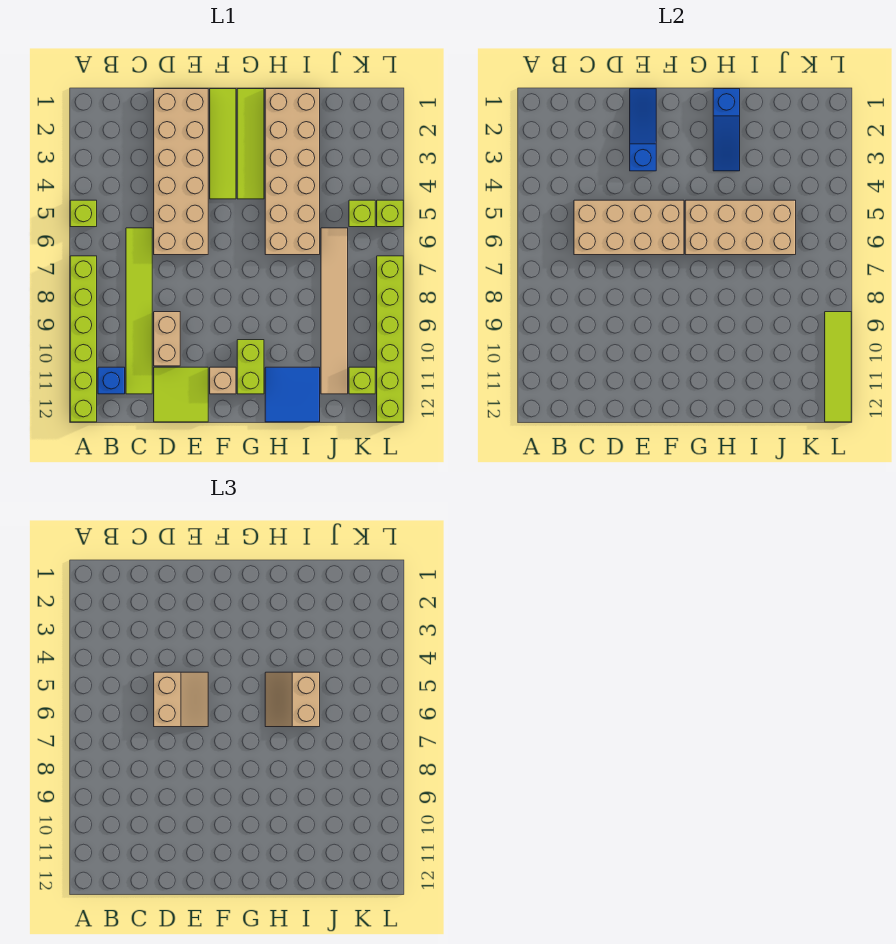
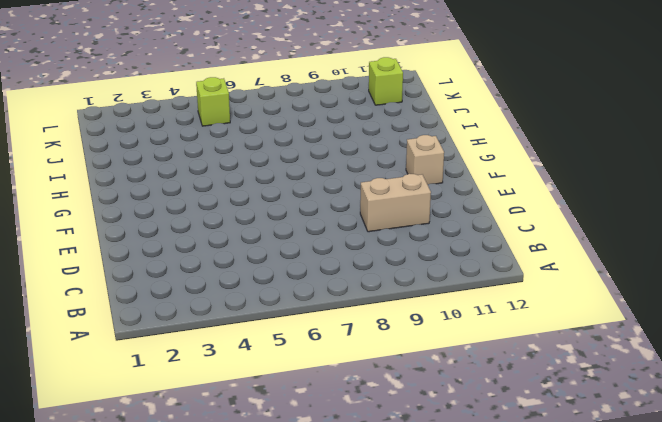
none -> lime brick A5 level 1
none -> lime brick A7:A12 level 1
none -> blue brick B11 level 1

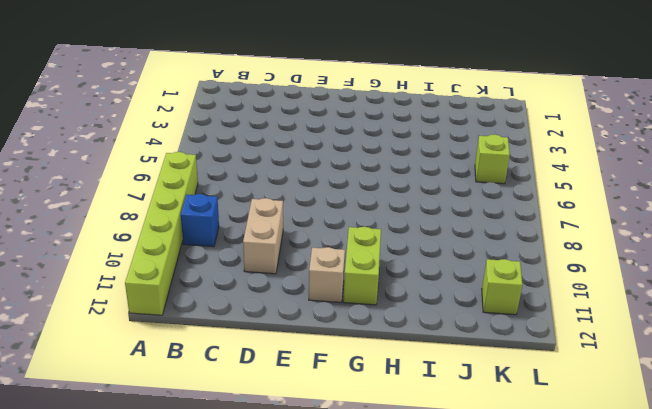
blue brick B9 level 1 -> blue brick B11 level 1
none -> lime brick A5 level 1
none -> lime tile C6:C11 level 1
none -> tan brick D1:E6 level 1

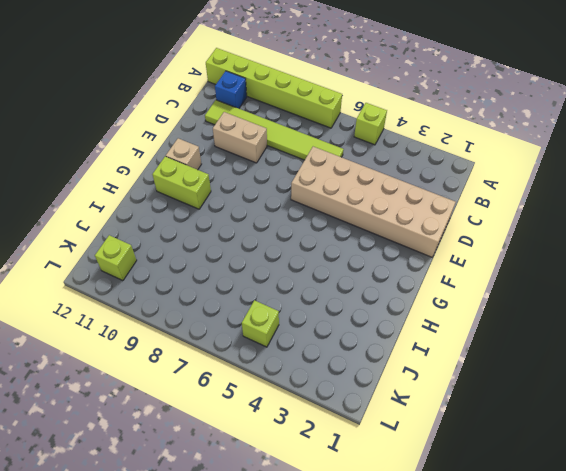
none -> lime tile D11:E12 level 1
none -> lime tile F1:F4 level 1
none -> lime tile G1:G4 level 1

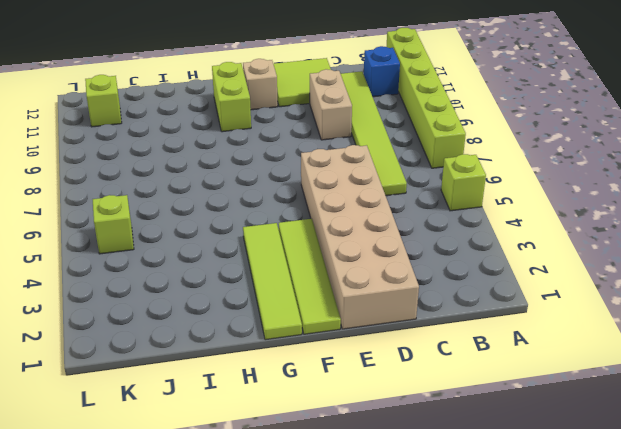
none -> tan brick H1:I6 level 1
none -> blue tile H11:I12 level 1
none -> tan tile J6:J11 level 1

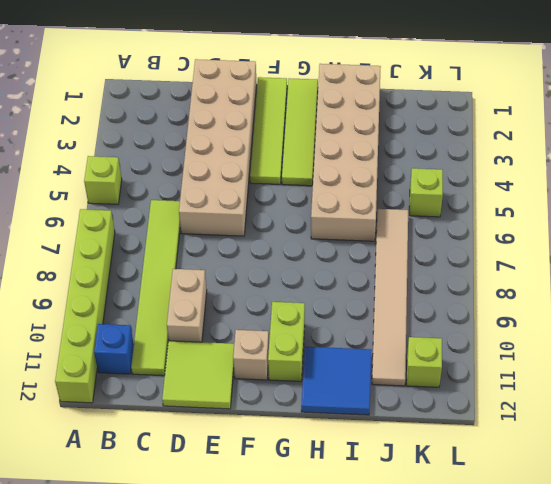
none -> lime brick L5 level 1
none -> lime brick L7:L12 level 1
none -> tan brick C5:F6 level 2

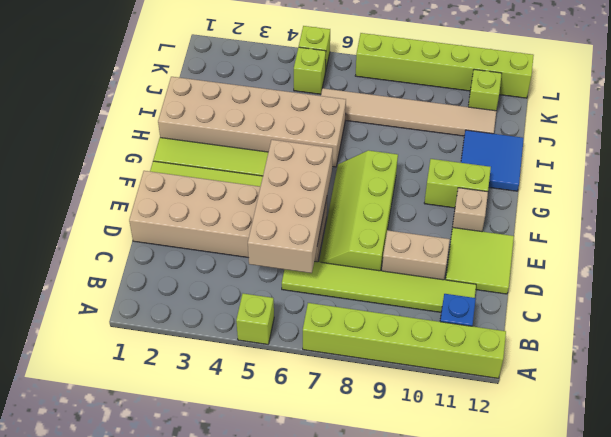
lime slope D7:G8 level 1 top 8 -> none
none -> blue slope E1:E3 level 2 top 3
none -> tan brick G5:J6 level 2
none -> blue slope H1:H3 level 2 top 1

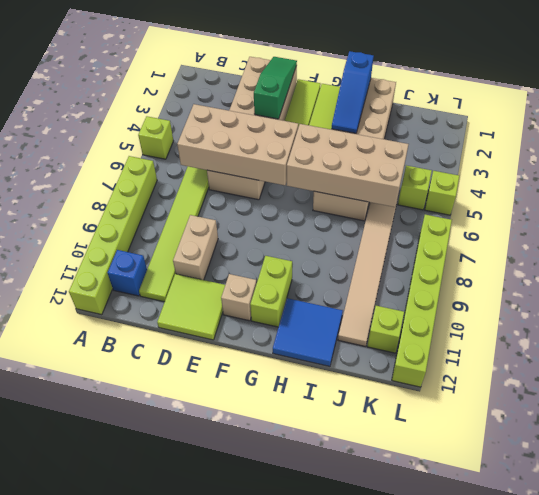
green slope E1:E3 level 2 top 3 -> blue slope E1:E3 level 2 top 3
none -> lime tile L9:L12 level 2
none -> tan slope D5:E6 level 3 top D
none -> tan slope H5:I6 level 3 top I

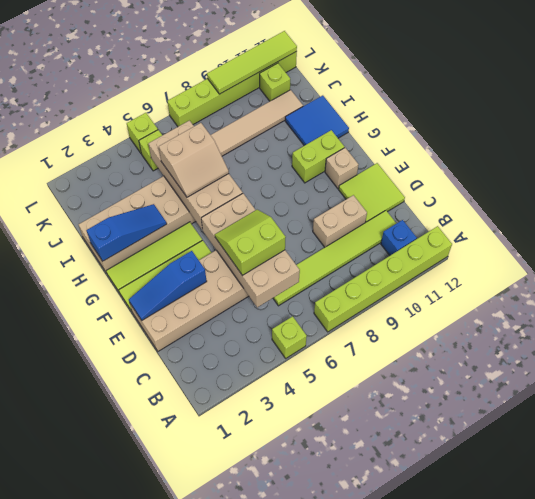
lime slope D5:E6 level 3 top D -> tan slope D5:E6 level 3 top D

